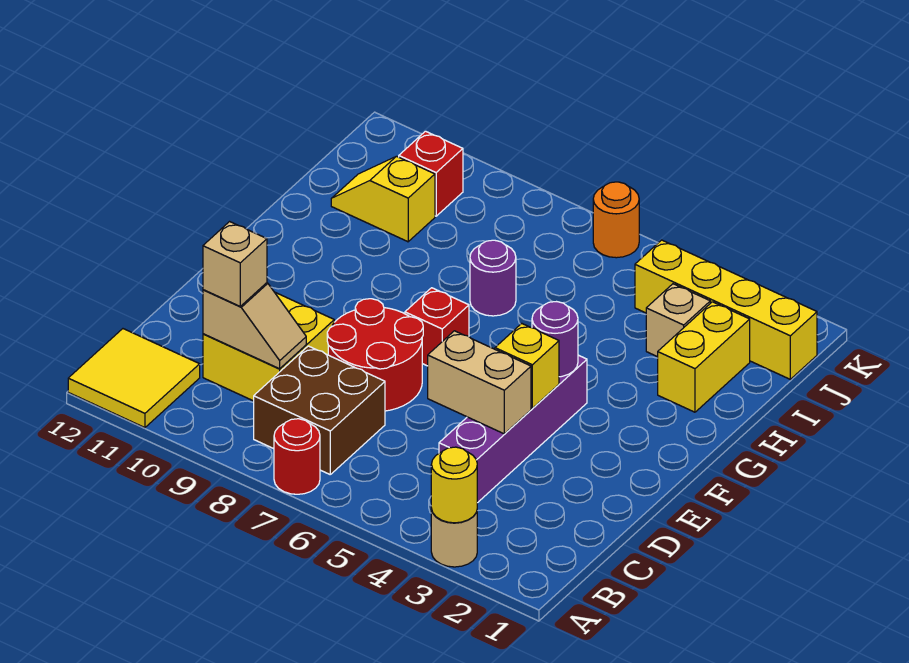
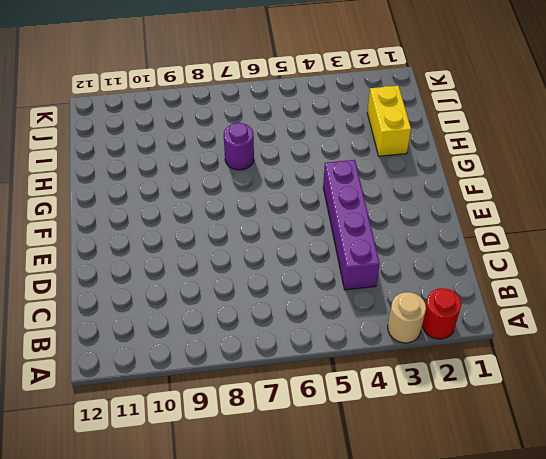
red round brick A2 level 1 -> red round brick A7 level 1
none -> yellow tile A11:B12 level 1
none -> brown brick B7:C8 level 1
none -> yellow brick C9:D10 level 1

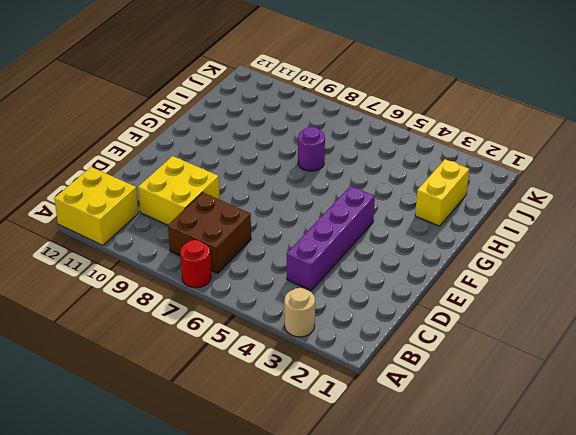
yellow brick A11:B12 level 1 -> yellow tile A11:B12 level 1
none -> red round brick D7:E8 level 1
none -> red brick F7 level 1
none -> tan brick I3 level 1

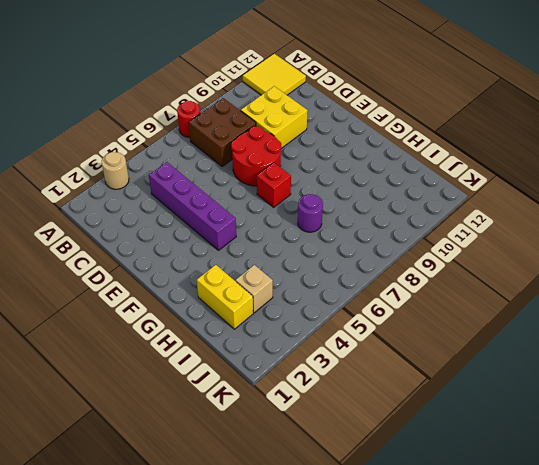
none -> yellow slope I10:I11 level 1 top 10
none -> yellow brick J1:J4 level 1
none -> red brick J10 level 1

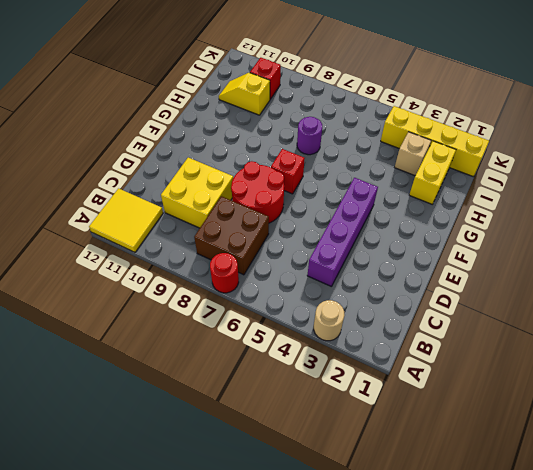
none -> orange round brick K6 level 1
none -> yellow round brick A3 level 2
none -> tan slope C9:C10 level 2 top 10

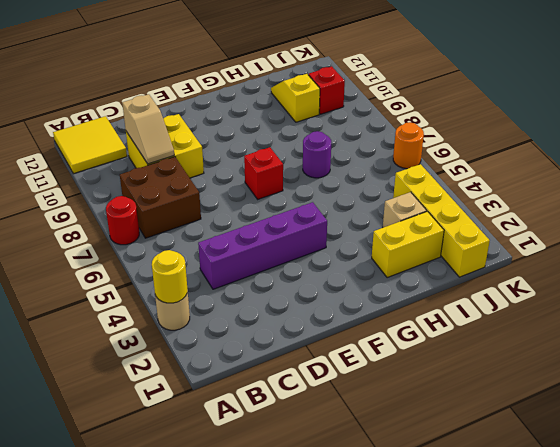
none -> red round brick D7:E8 level 1
none -> tan brick D4:D5 level 2
none -> yellow brick E4 level 2

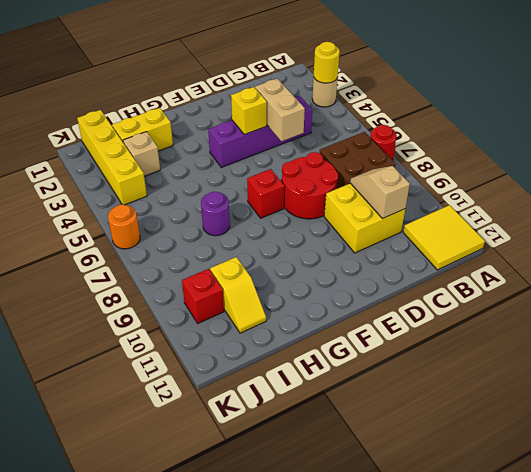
none -> purple round brick F4 level 2
none -> tan brick C10 level 3

